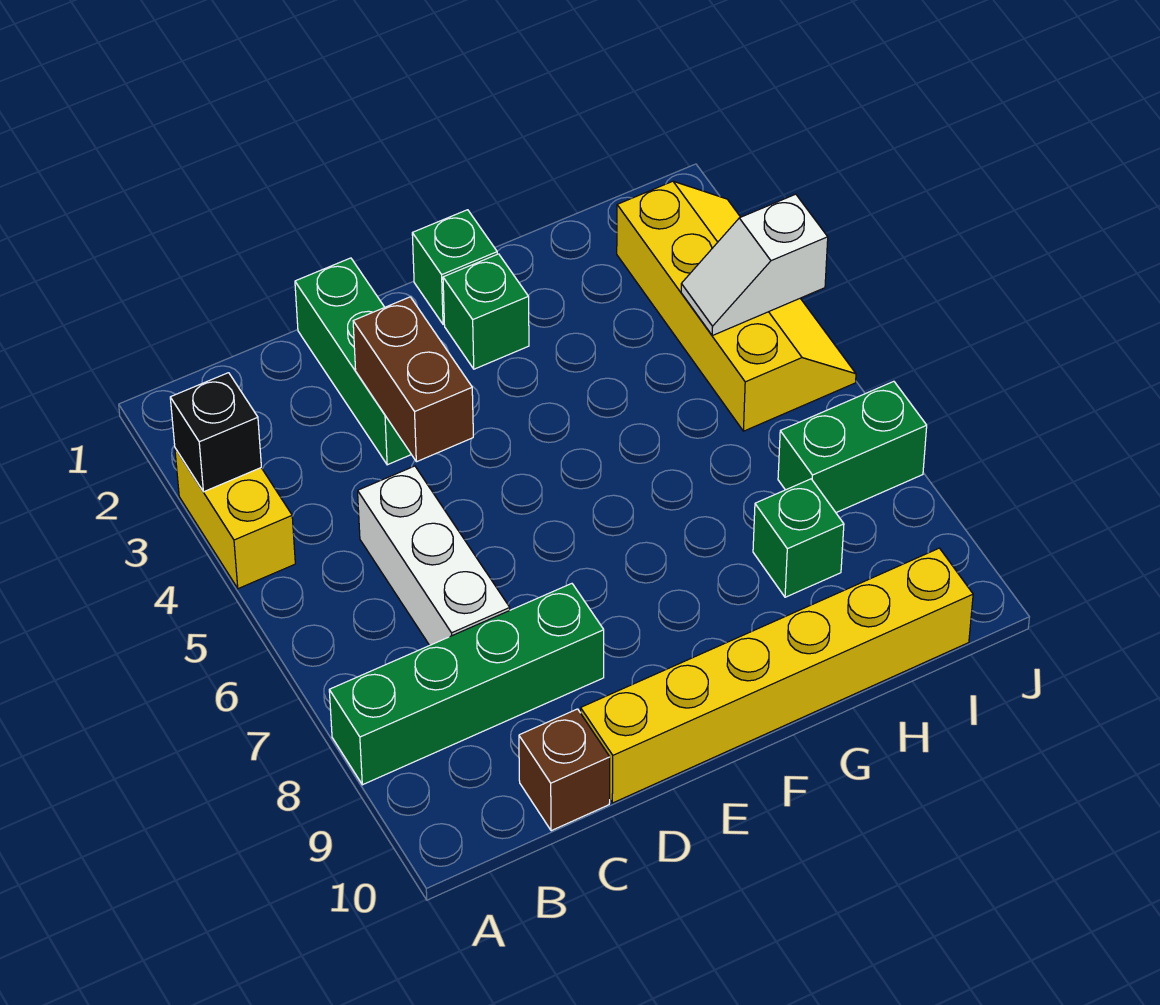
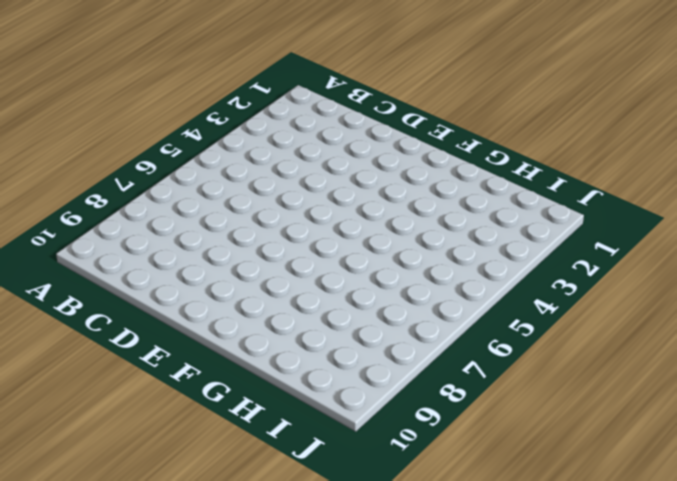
none -> yellow brick A3:A4 level 1
none -> green brick A8:D8 level 1
none -> white brick C5:C7 level 1

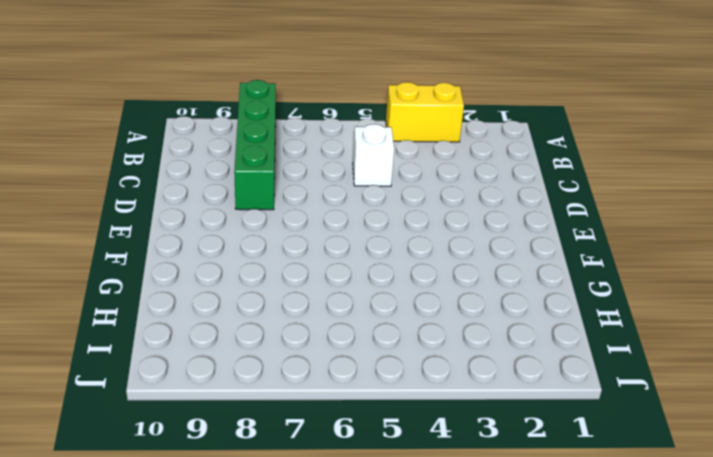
white brick C5 level 1 -> white brick C5:C7 level 1
none -> brown brick C10 level 1
none -> green brick D1:D3 level 1
none -> yellow brick D10:I10 level 1

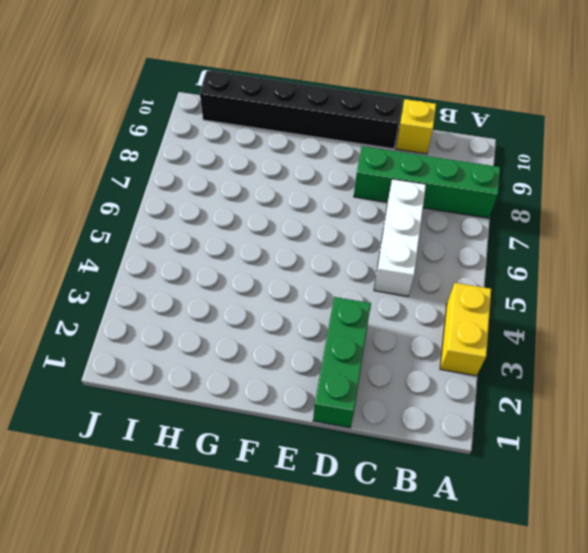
yellow brick C10 level 1 -> brown brick C10 level 1
black brick D10:I10 level 1 -> yellow brick D10:I10 level 1
none -> green brick F1 level 1
none -> green brick F2 level 1
none -> green brick H8 level 1

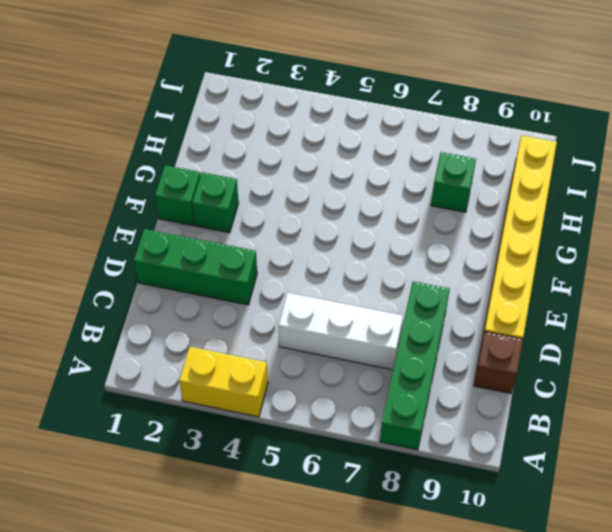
none -> yellow slope I2:J5 level 1 top I
none -> green brick I7:J7 level 1
none -> black brick A3 level 2

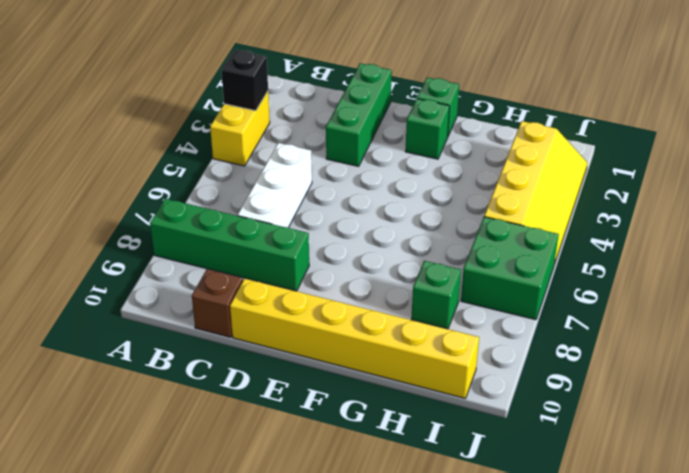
green brick I6:J7 level 1 -> green brick I7:J7 level 1
none -> brown brick D3:D4 level 2
none -> white slope I4:J4 level 2 top J

